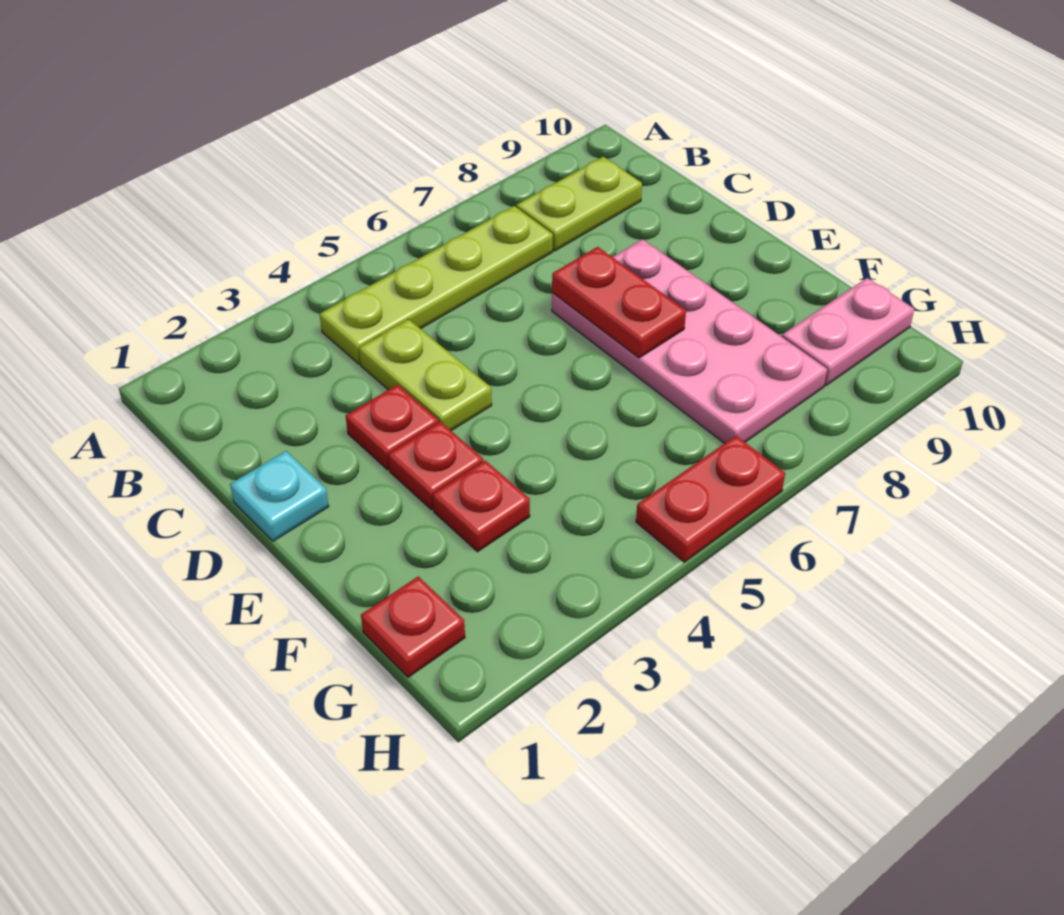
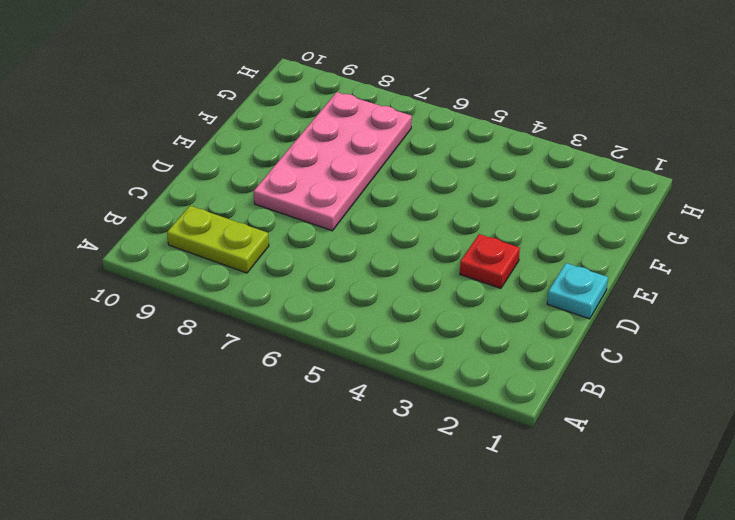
none -> lime plate B4:B7 level 1
none -> lime plate C4:D4 level 1
none -> red plate E3 level 1

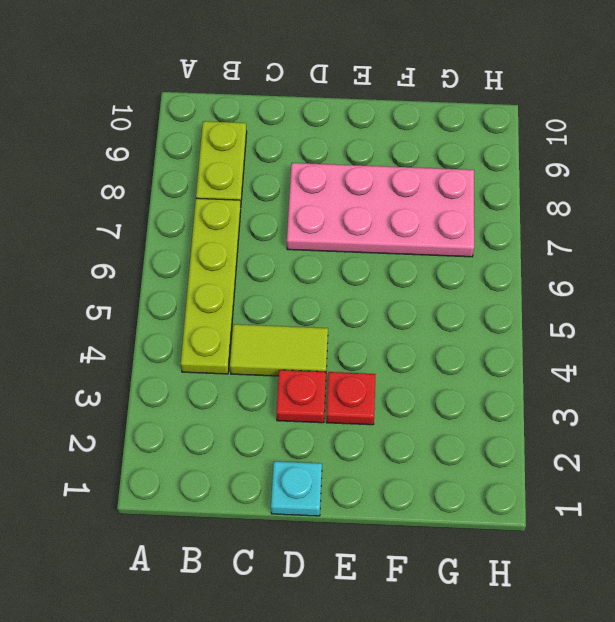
lime tile C4:D4 level 1 -> lime plate C4:D4 level 1
none -> red plate F3 level 1
none -> red plate G1 level 1
none -> pink plate G9:G10 level 1

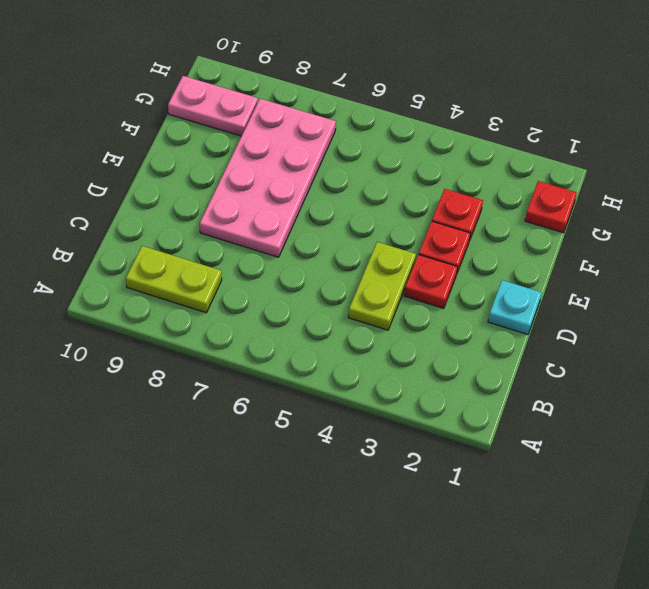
none -> lime plate B4:B7 level 1
none -> red plate H5:H6 level 1
none -> red plate D7:E7 level 2

